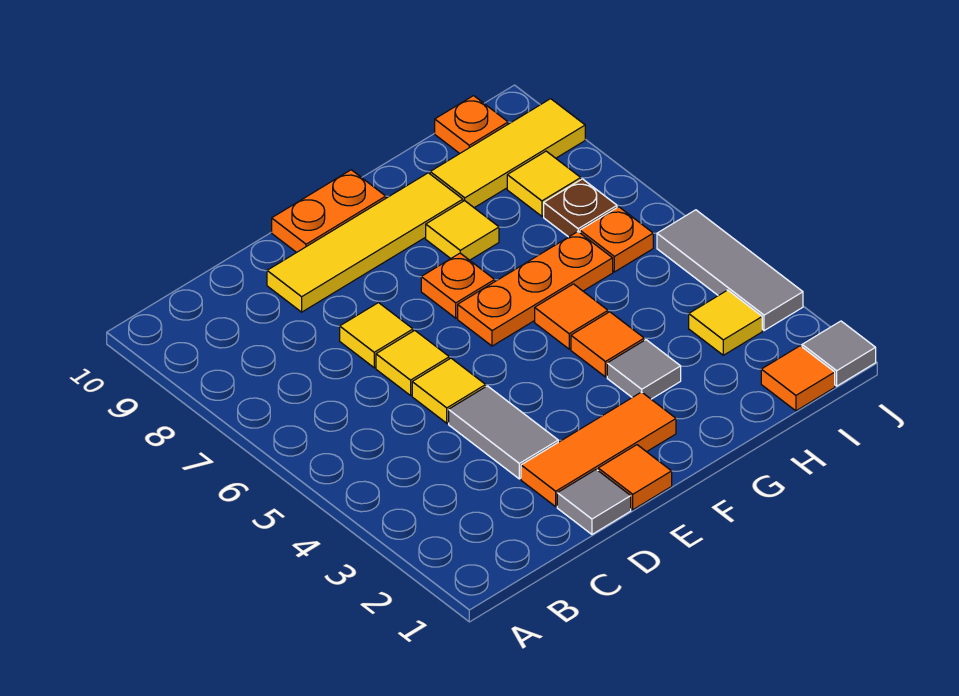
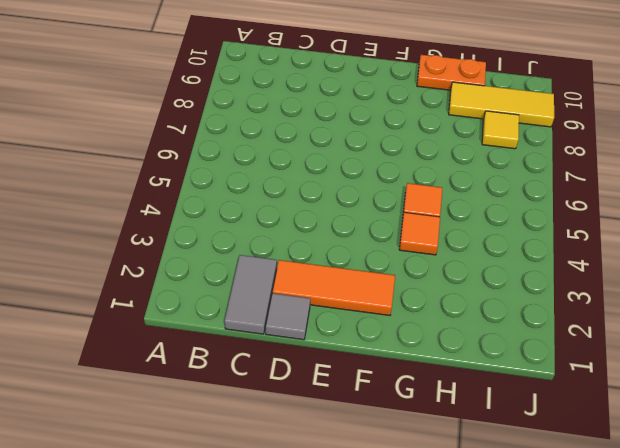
grey tile C1:C2 level 1 -> grey tile D3:D4 level 1
orange plate G10:H10 level 1 -> orange plate E10:F10 level 1
none -> yellow tile D5 level 1
none -> yellow tile D6 level 1
none -> yellow tile D7 level 1

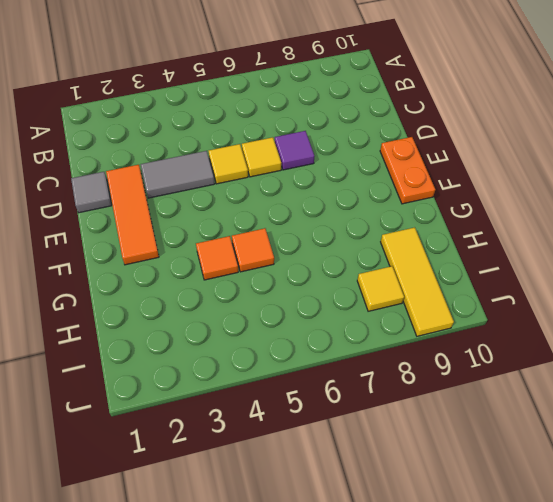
purple tile D7 level 1 -> yellow tile D7 level 1
none -> yellow tile D9:G9 level 1
none -> orange tile E1 level 1
none -> orange plate F6:H6 level 1

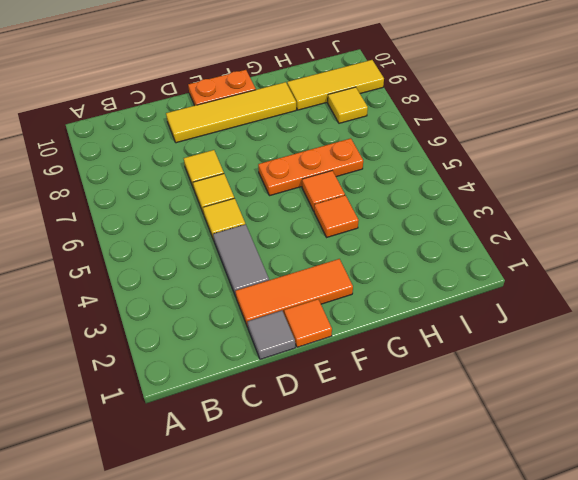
none -> orange plate F7 level 1
none -> grey tile G3 level 1
none -> yellow tile G8 level 1

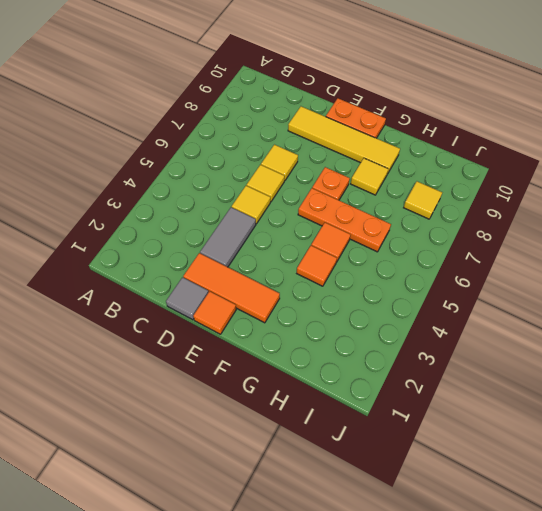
none -> grey tile G3 level 1
none -> yellow tile H9:J9 level 1
none -> orange tile I1 level 1

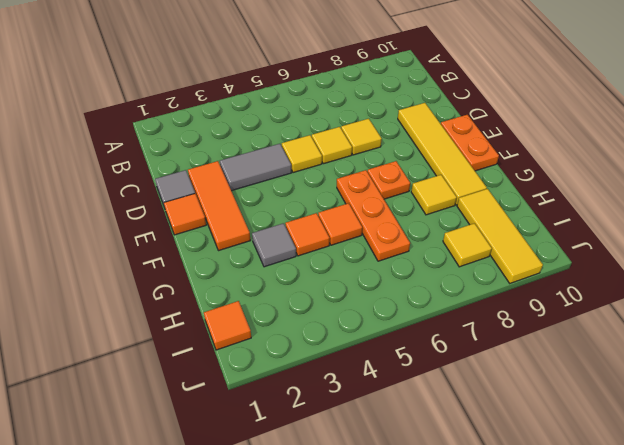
none -> yellow tile I3 level 1
none -> orange plate I6 level 1
none -> brown plate I7 level 1

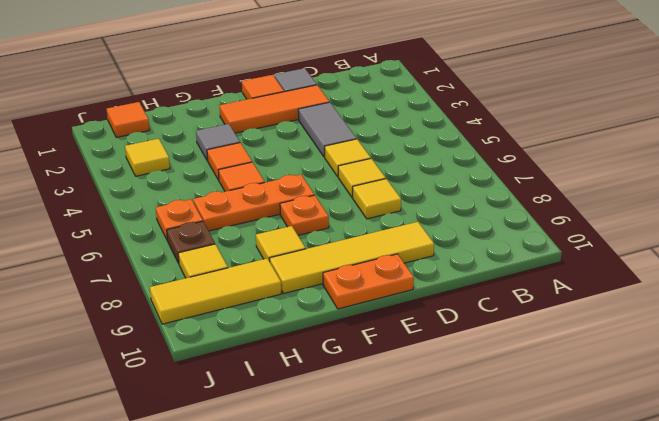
none -> orange plate I10 level 1
none -> grey tile J1 level 1
none -> grey tile J3:J5 level 1

